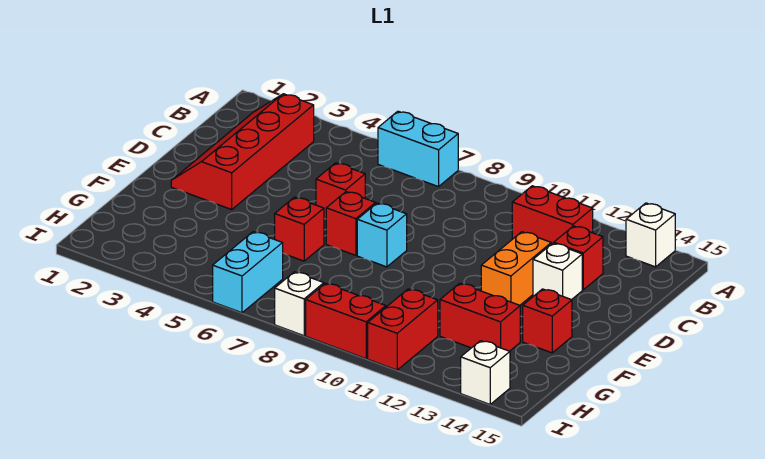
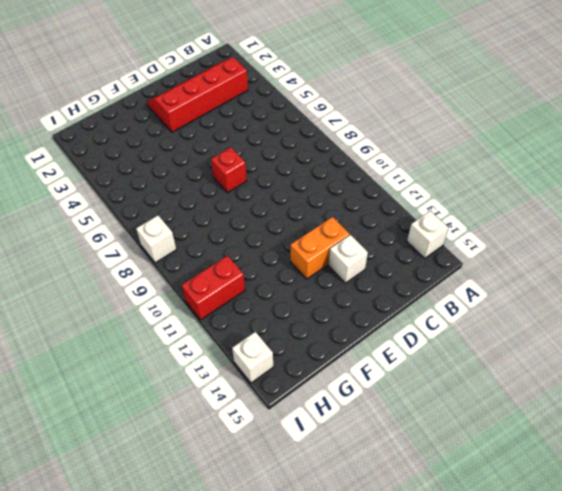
none -> cyan brick A6:A7 level 1
none -> red brick B11:B12 level 1
none -> red brick C13 level 1

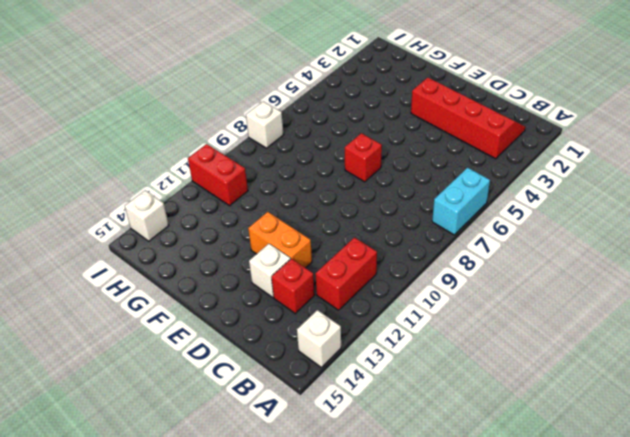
none -> red brick D6 level 1
none -> cyan brick E8 level 1
none -> red brick F6 level 1

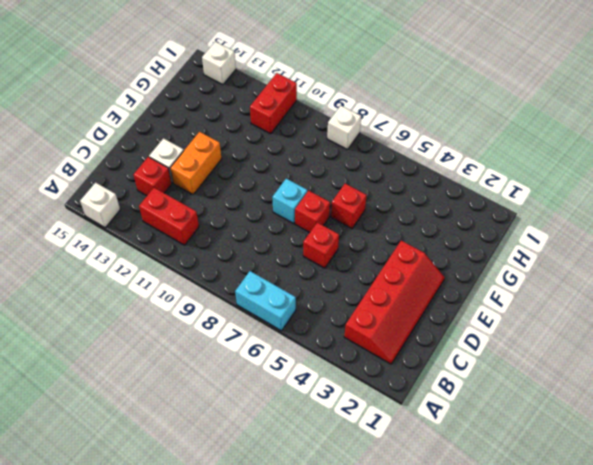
none -> red brick F14 level 1
none -> red brick G12:G13 level 1
none -> cyan brick H6:I6 level 1

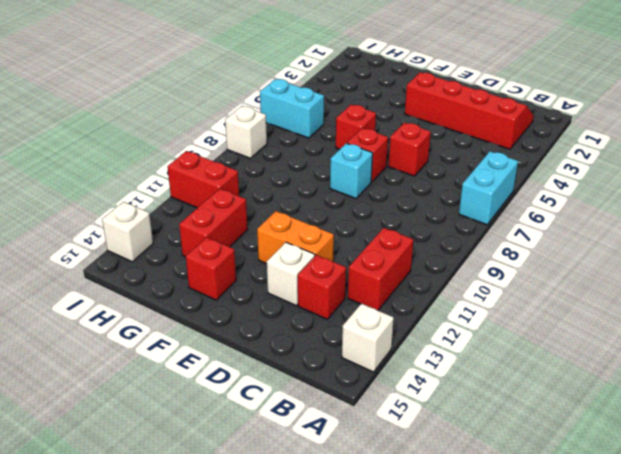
none -> red brick I9:I10 level 1

